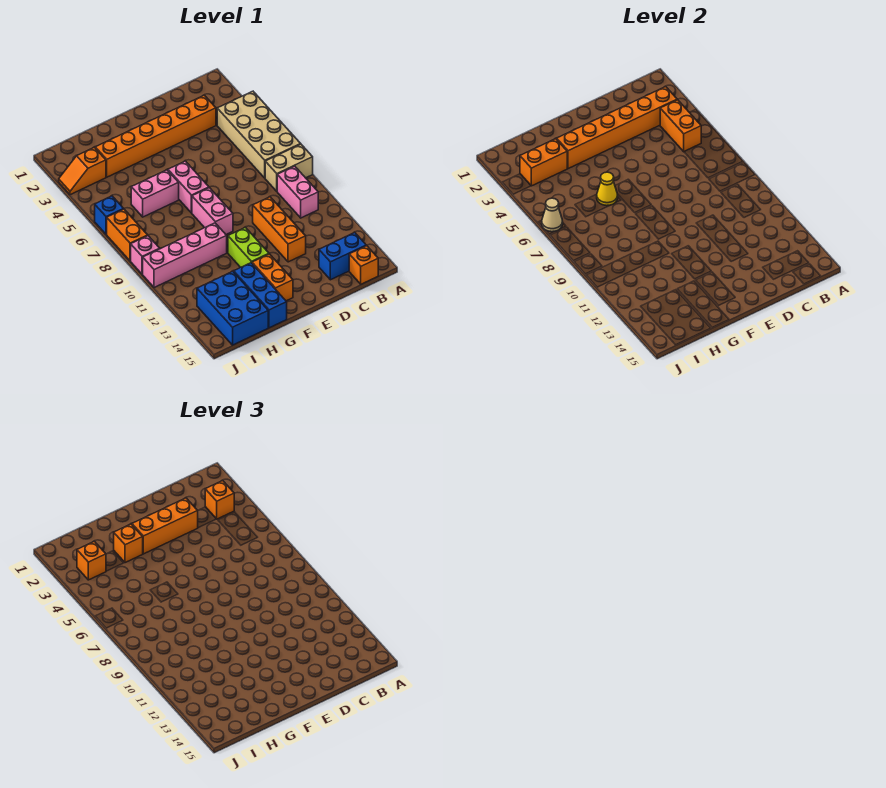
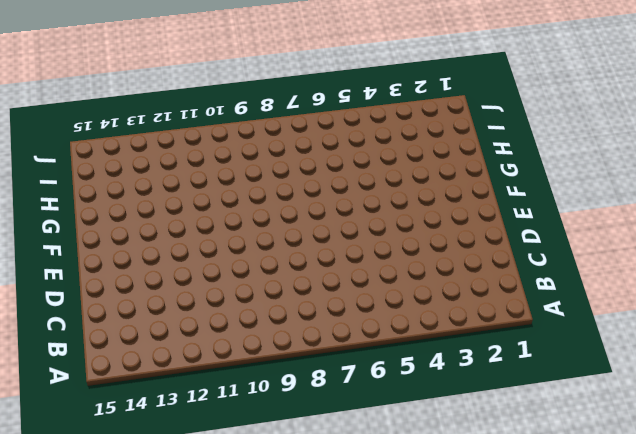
none -> tan brick A4:B7 level 1
none -> tan brick A8:B8 level 1
none -> pink brick B9:B10 level 1

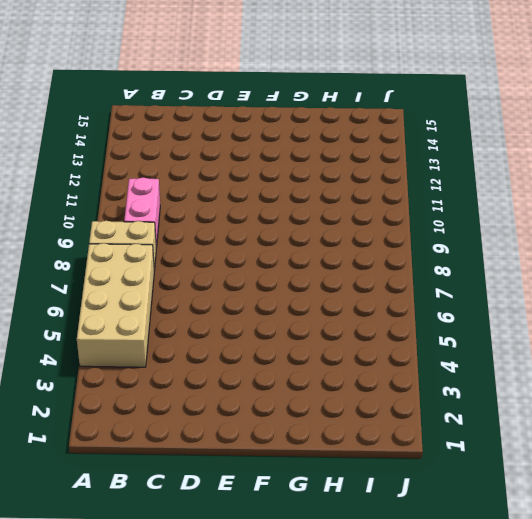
none -> blue brick B14:C14 level 1
none -> orange brick B15 level 1
none -> orange brick C3:H3 level 1

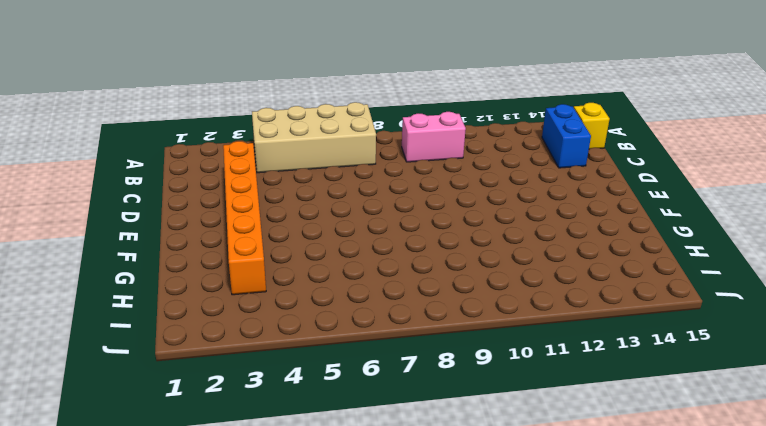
yellow brick B15 level 1 -> orange brick B15 level 1
none -> tan brick A8:B8 level 1
none -> orange brick D10:D12 level 1
none -> pink brick F6:F7 level 1

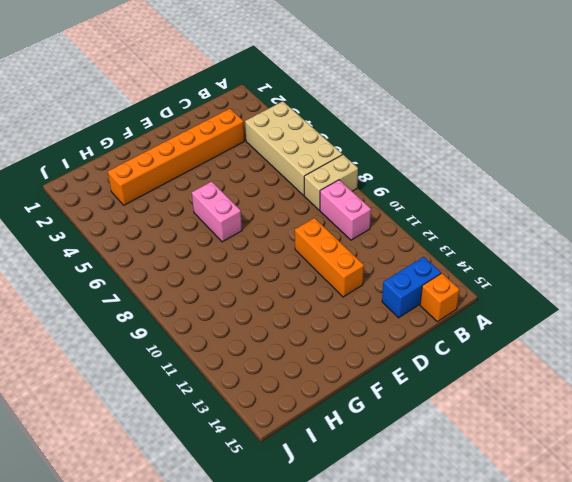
none -> pink brick F8:F9 level 1
none -> lime brick F11:F12 level 1
none -> orange brick F13:F14 level 1

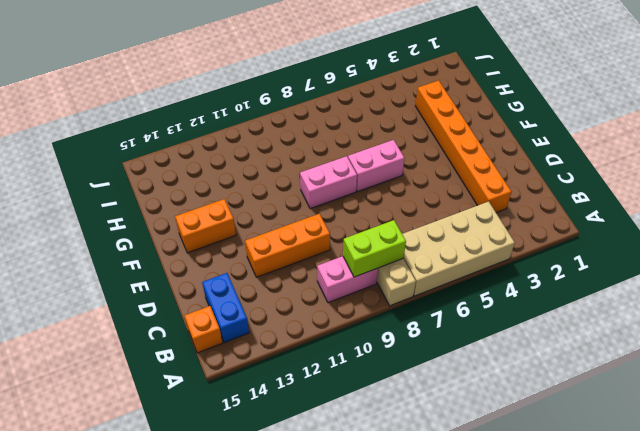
lime brick B8:B9 level 2 -> lime brick F11:F12 level 1
none -> pink brick G6:H6 level 1
none -> pink brick G10:J10 level 1
none -> blue brick G13:G15 level 1

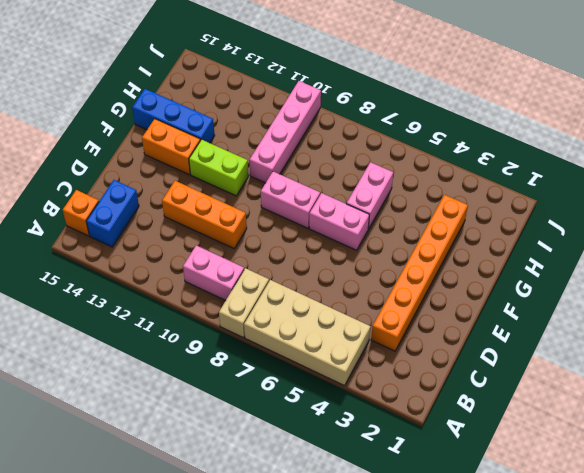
none -> blue brick H13:I15 level 1
none -> orange slope I3:J3 level 1 top I
none -> blue brick J6 level 1

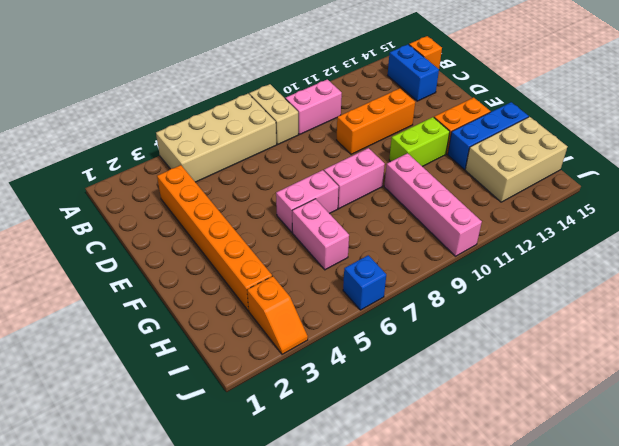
tan brick H13:I15 level 1 -> blue brick H13:I15 level 1
none -> orange brick J7:J8 level 1
none -> pink brick J9 level 1
none -> orange brick B3:G3 level 2

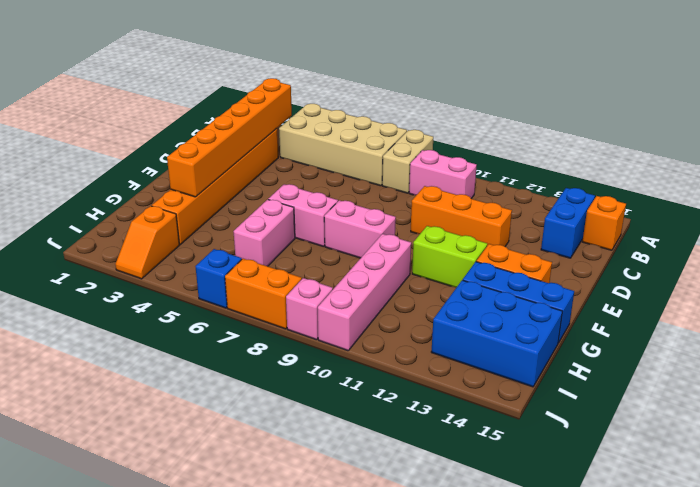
none -> orange brick B4:B5 level 2
none -> yellow cone G6 level 2
none -> orange brick H3:I3 level 2

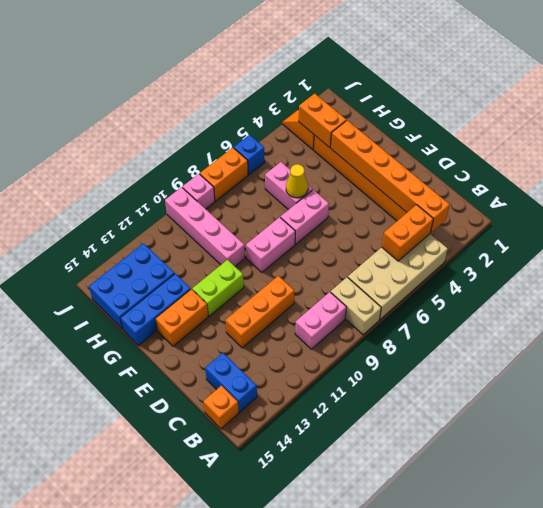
none -> tan cone J6 level 2
none -> orange brick B3 level 3
none -> orange brick D3:F3 level 3

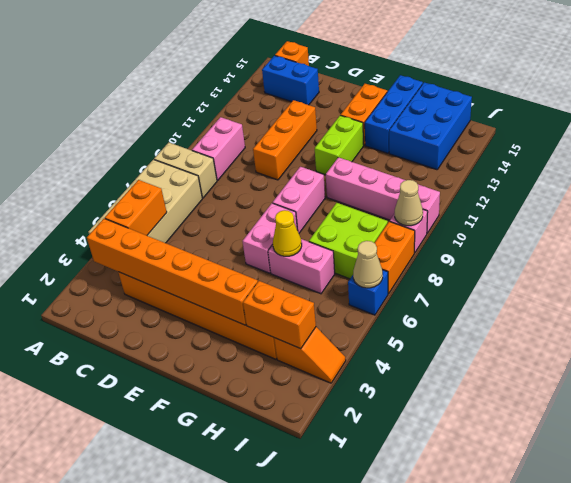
lime brick H7:I8 level 1 -> none
tan cone J9 level 2 -> none
none -> orange brick B3 level 3
none -> orange brick D3:F3 level 3
none -> orange brick G3 level 3

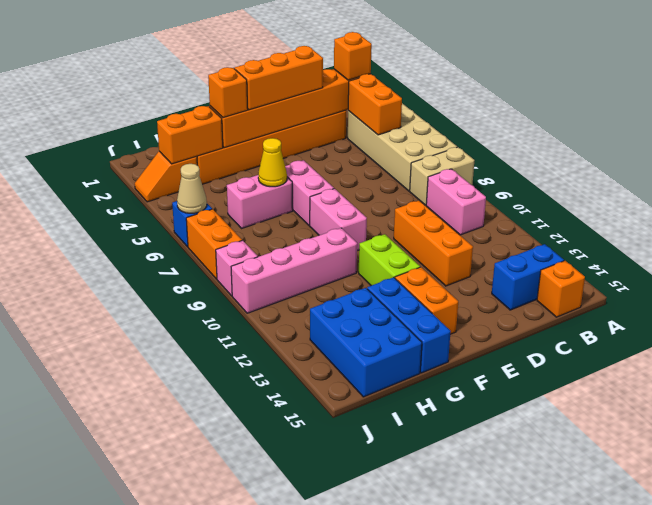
none -> orange brick I3 level 3

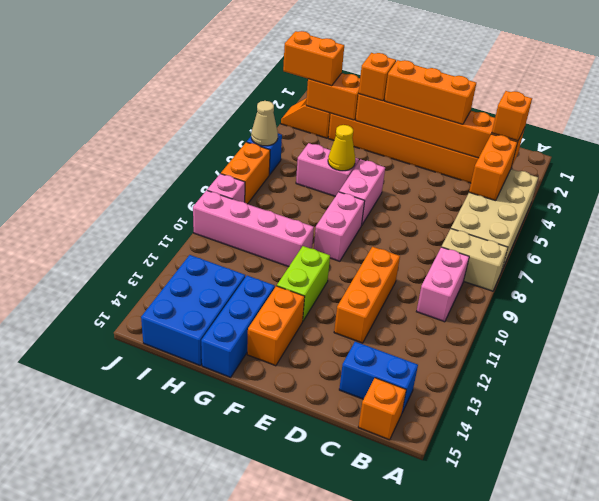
orange brick I3:J3 level 3 -> orange brick I3 level 3

